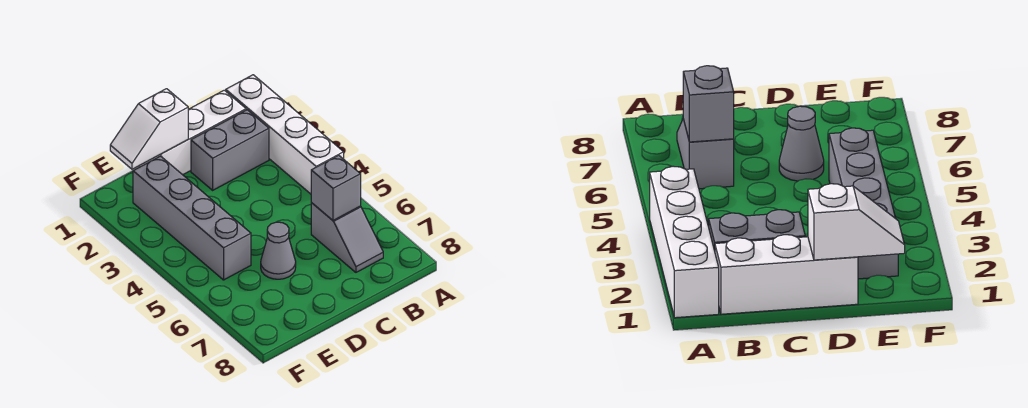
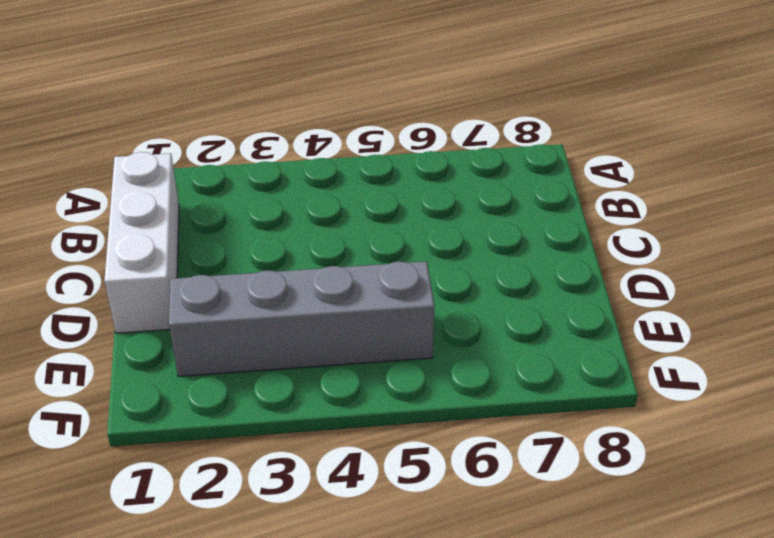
none -> white brick A1:A4 level 1
none -> grey brick B2:C2 level 1

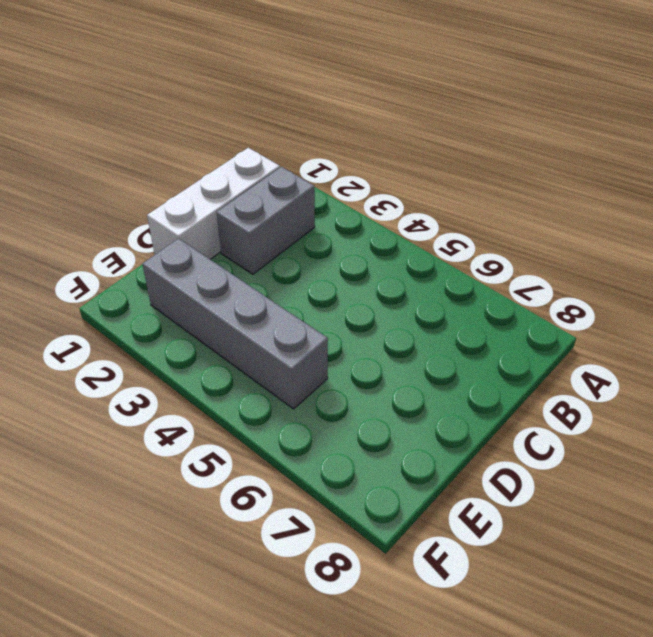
none -> white brick A1:A4 level 1
none -> grey slope B6:B7 level 1 top 6

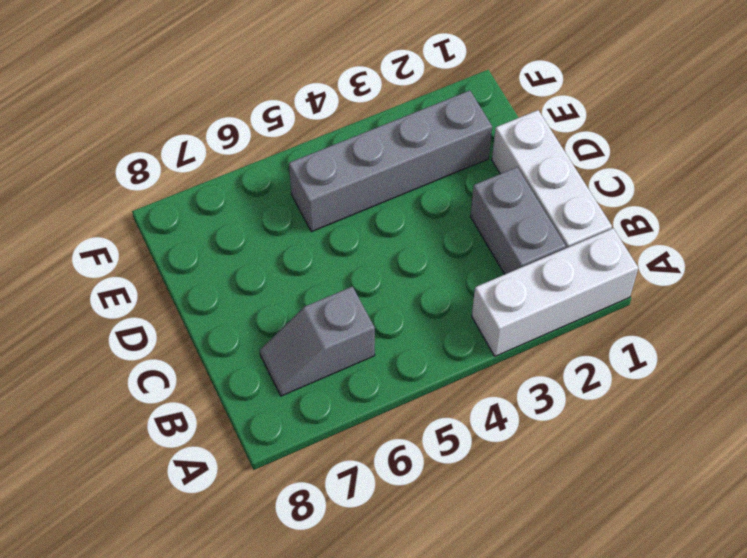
white brick A1:A3 level 1 -> white brick A1:A4 level 1
none -> grey cone D6 level 1
none -> grey brick B6 level 2

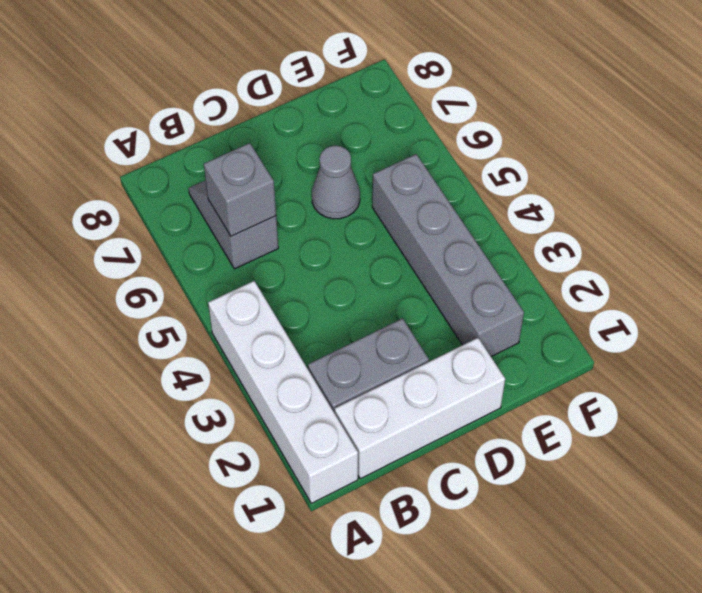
none -> white slope D1:E1 level 2 top D

